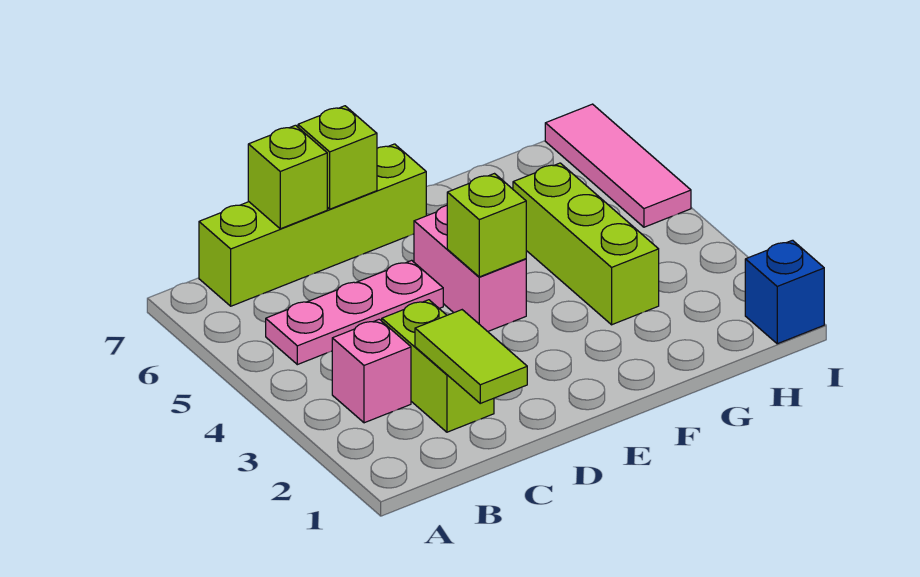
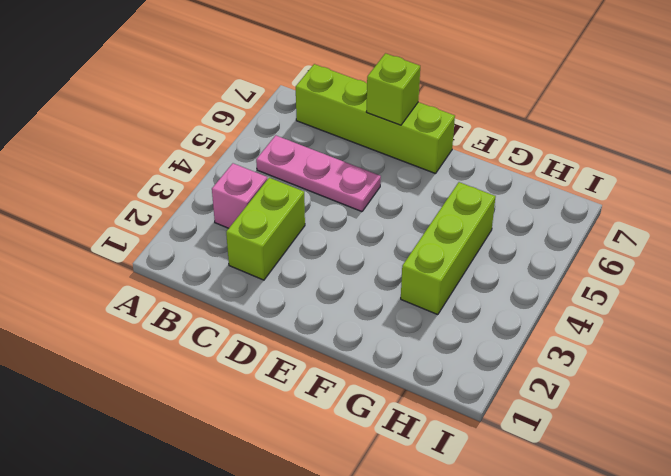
none -> pink brick E4:E5 level 1
none -> blue brick I1 level 1
none -> pink tile I5:I7 level 1

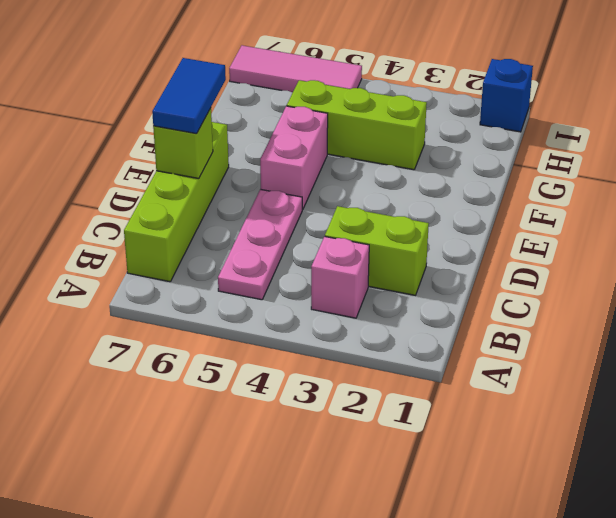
blue tile D7:E7 level 3 -> none
pink brick E5:F5 level 1 -> pink brick E4:E5 level 1
none -> lime tile C1:C2 level 2
none -> lime brick C7 level 2
none -> lime brick E4 level 2

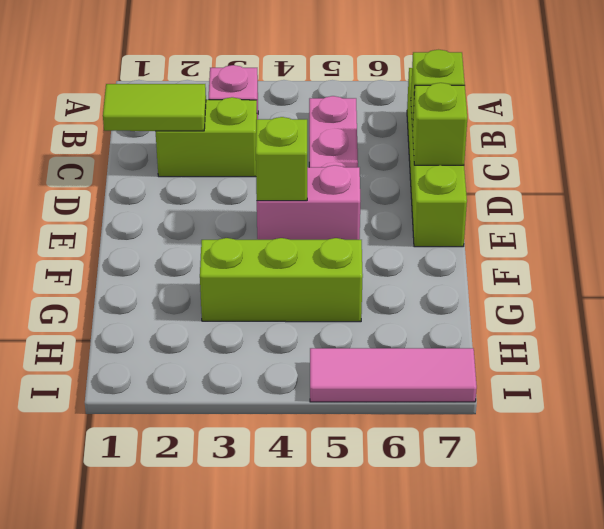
none -> blue brick I1 level 1

